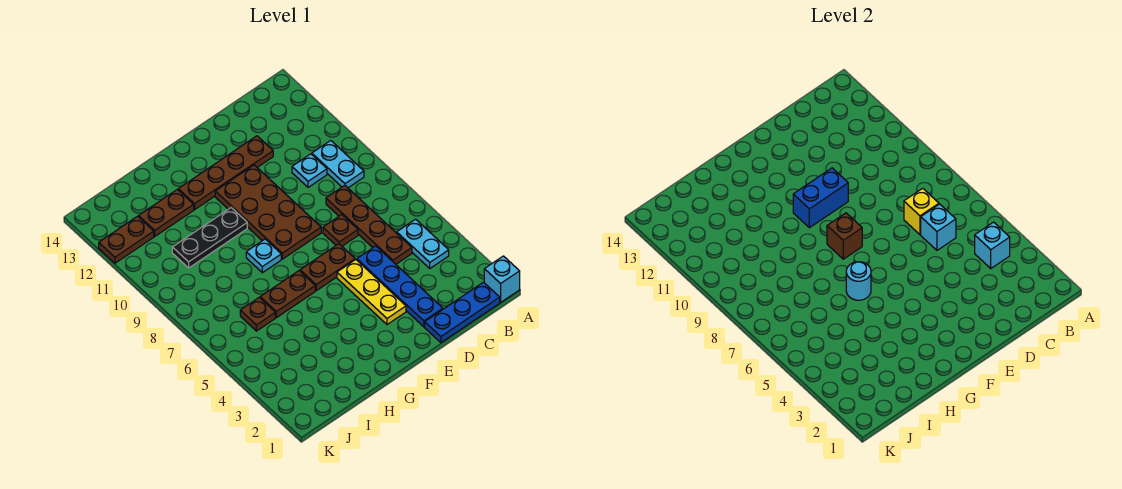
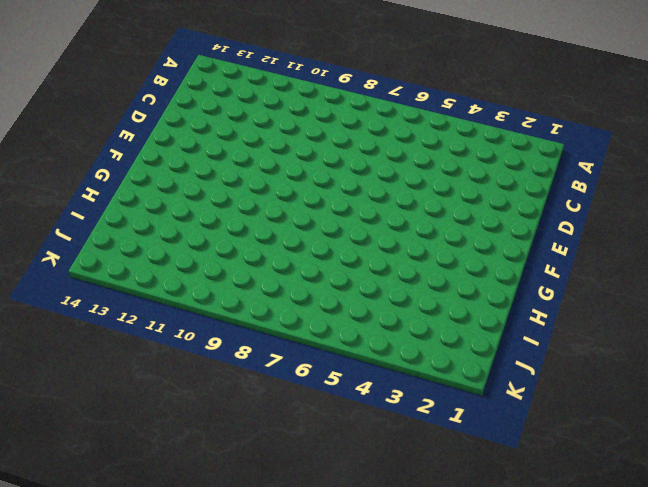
none -> cyan brick A1 level 1
none -> blue plate B1:D1 level 1
none -> cyan plate B4:B5 level 1

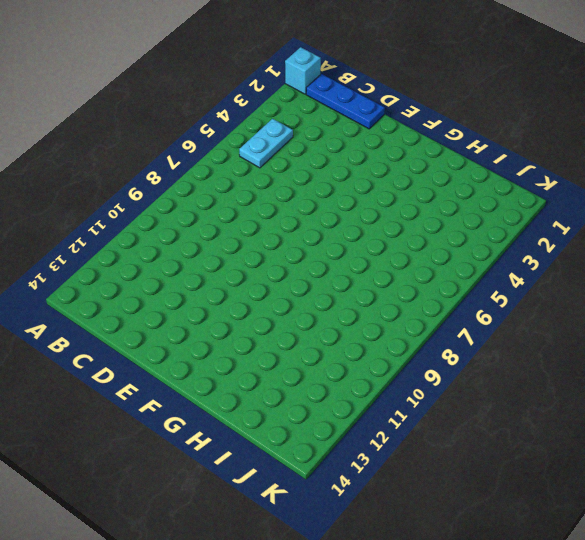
none -> cyan plate B9:B10 level 1
none -> brown plate C5:C8 level 1
none -> cyan plate C10 level 1

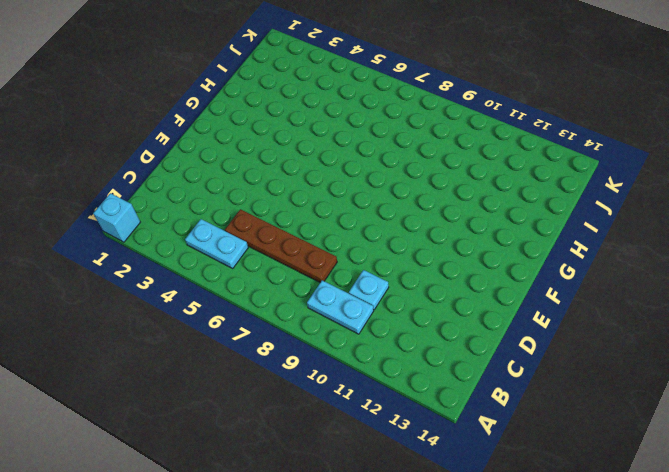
none -> blue plate B1:D1 level 1
none -> blue plate D2:D5 level 1
none -> brown plate D7 level 1

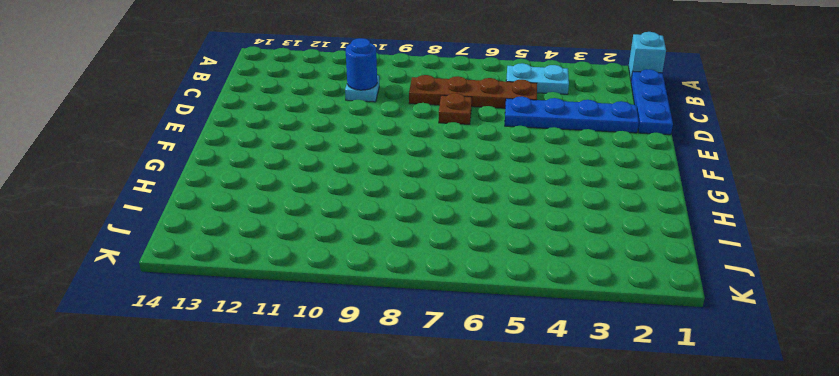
blue round brick C10 level 2 -> none
none -> cyan plate B9:B10 level 1
none -> brown plate D12:G12 level 1
none -> yellow plate E3:E5 level 1

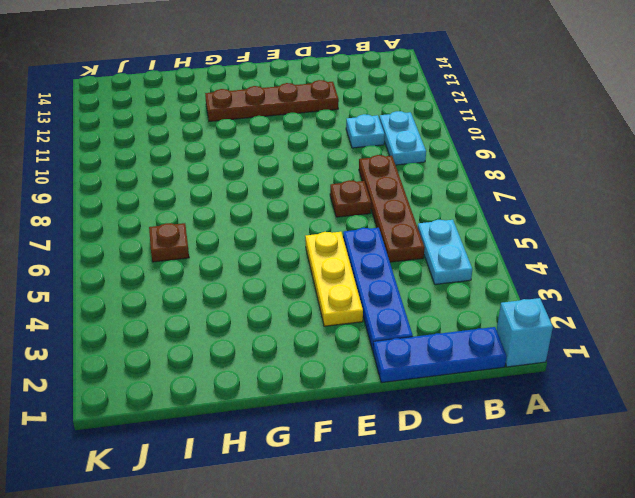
none -> brown plate E6:F6 level 1
none -> brown plate E8:F11 level 1
none -> brown plate G6:H6 level 1

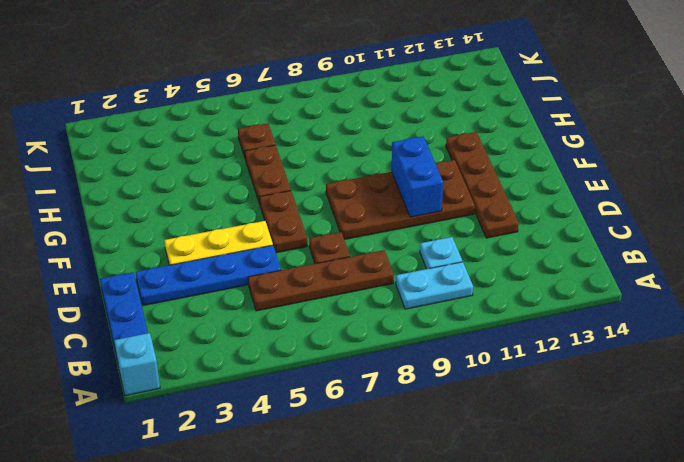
none -> cyan plate B4:B5 level 1
none -> cyan plate G8 level 1
none -> black plate G10:I10 level 1

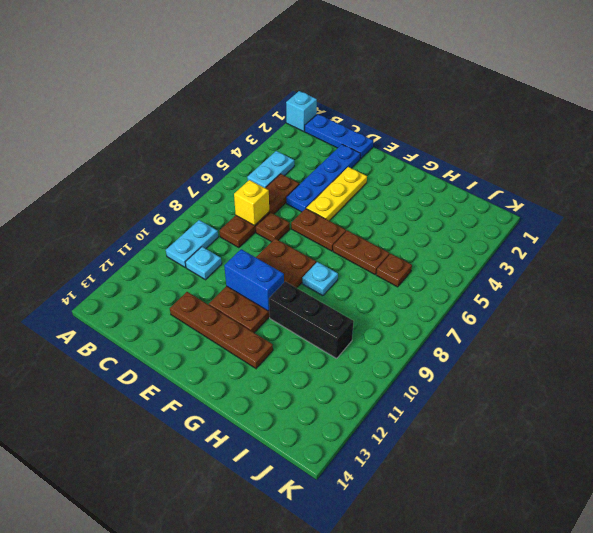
black brick G10:I10 level 1 -> black plate G10:I10 level 1
none -> brown plate H12:I12 level 1
none -> brown plate J12:K12 level 1
none -> cyan brick B4 level 2

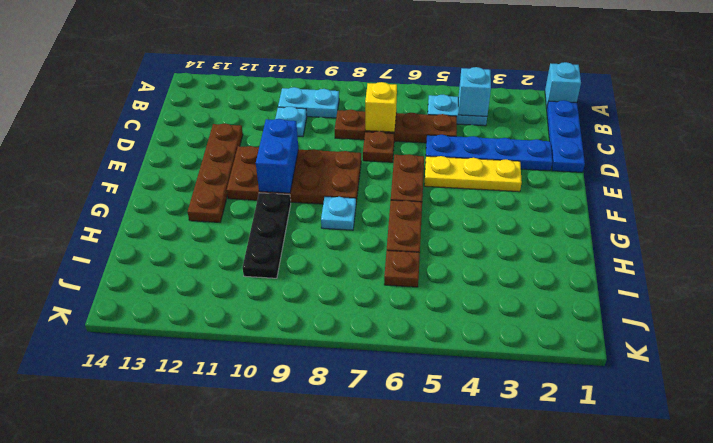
none -> brown plate H12:I12 level 1
none -> brown plate J12:K12 level 1
none -> cyan brick C6 level 2

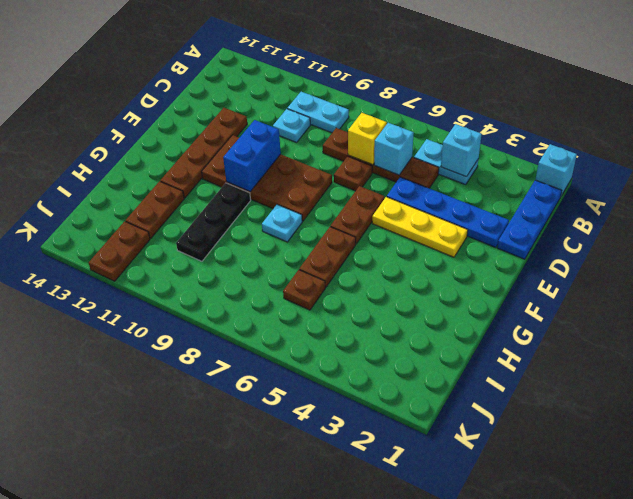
none -> brown brick F8 level 2
none -> cyan round brick G6 level 2

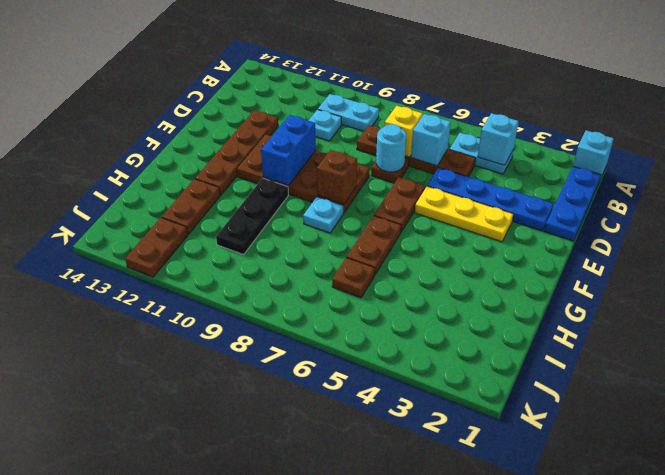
cyan round brick D7 level 2 -> cyan round brick G6 level 2

